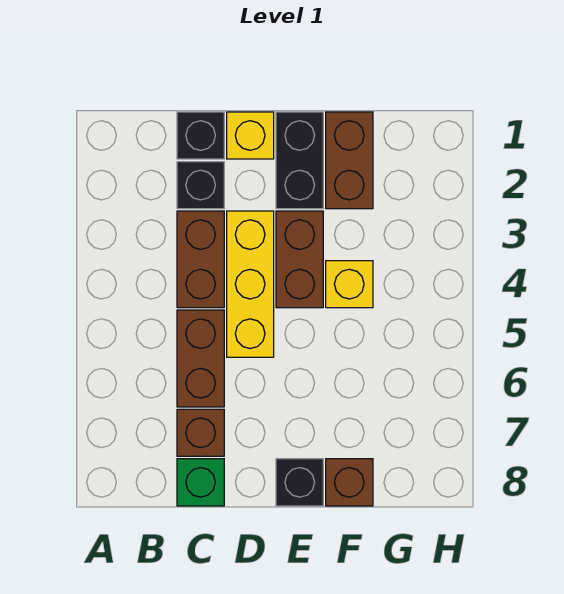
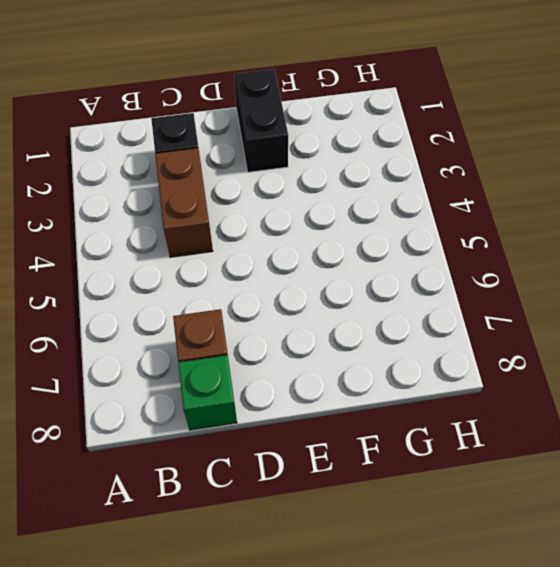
none -> black brick C1 level 1
none -> brown brick C5:C6 level 1
none -> yellow brick D1 level 1

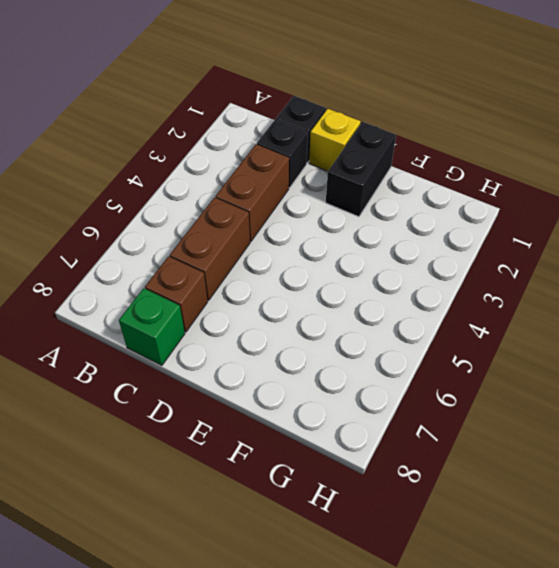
none -> yellow brick D3:D5 level 1
none -> brown brick E3:E4 level 1
none -> black brick E8 level 1

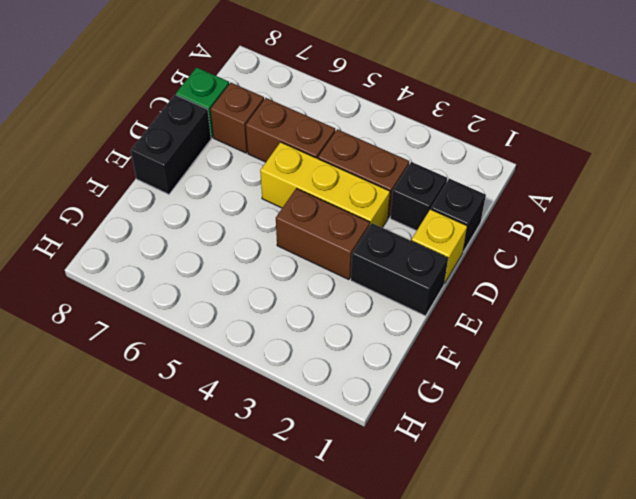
black brick D8:E8 level 1 -> black brick E8 level 1
none -> brown brick F1:F2 level 1
none -> yellow brick F4 level 1
none -> brown brick F8 level 1

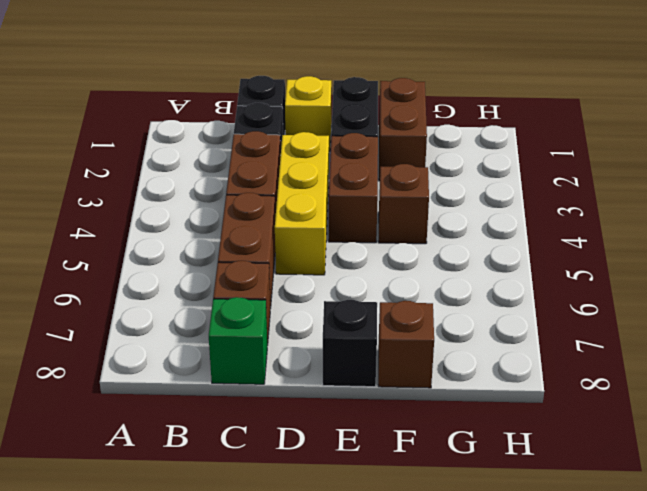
brown brick F4 level 1 -> yellow brick F4 level 1

